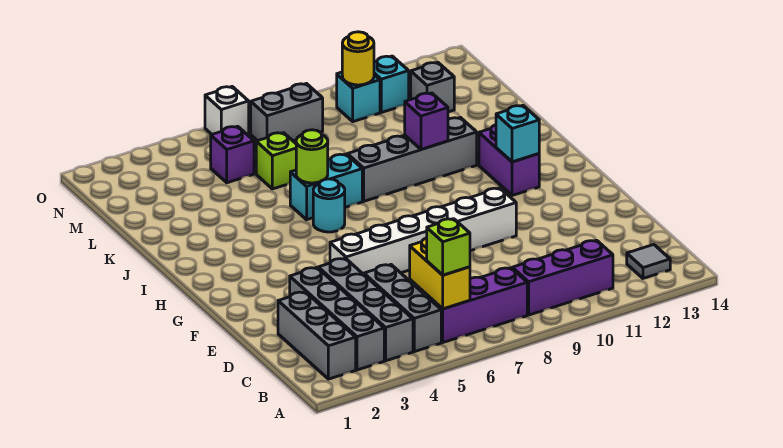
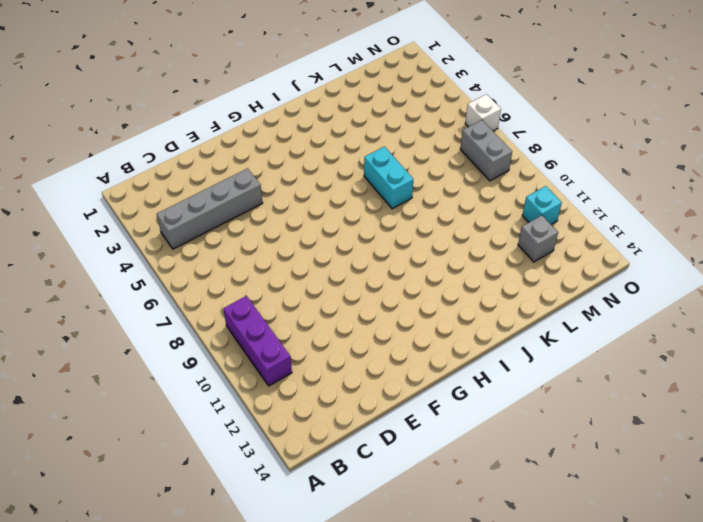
none -> grey brick B2:D2 level 1
none -> grey brick B3:E3 level 1
none -> grey brick B5:D5 level 1

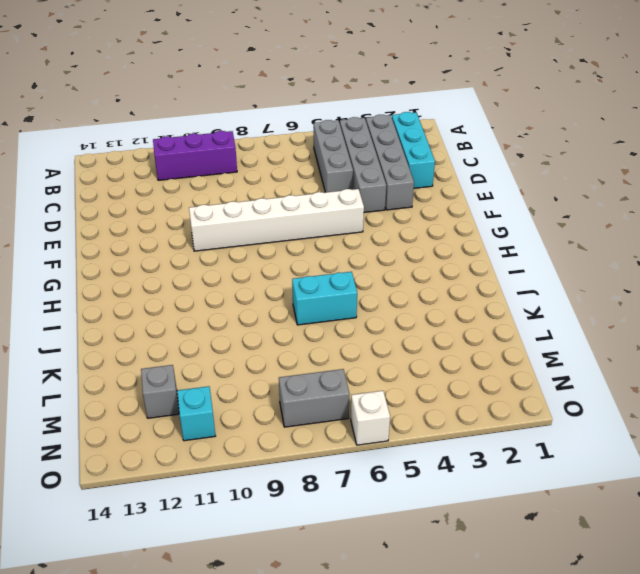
cyan brick B2:D2 level 1 -> grey brick B2:D2 level 1
none -> purple brick B6:B8 level 1
none -> grey tile B13 level 1
none -> purple brick H12:I12 level 1

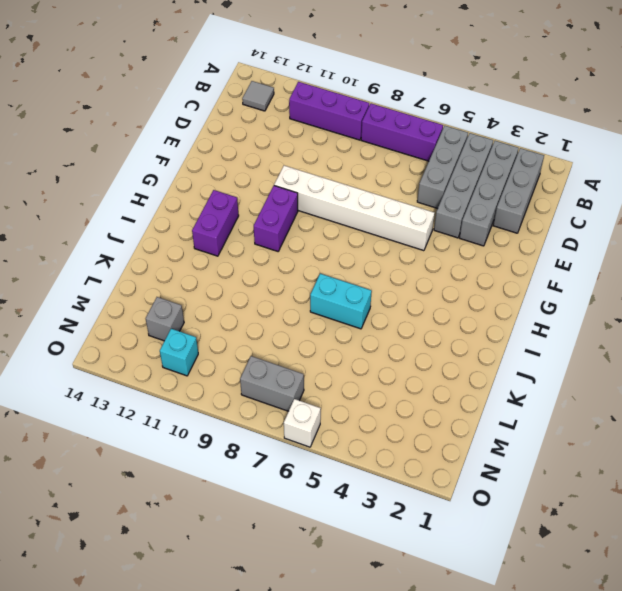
purple brick G10:H10 level 1 -> none
none -> cyan round brick I6 level 1
none -> grey brick J8:J11 level 1
none -> lime brick L6 level 1

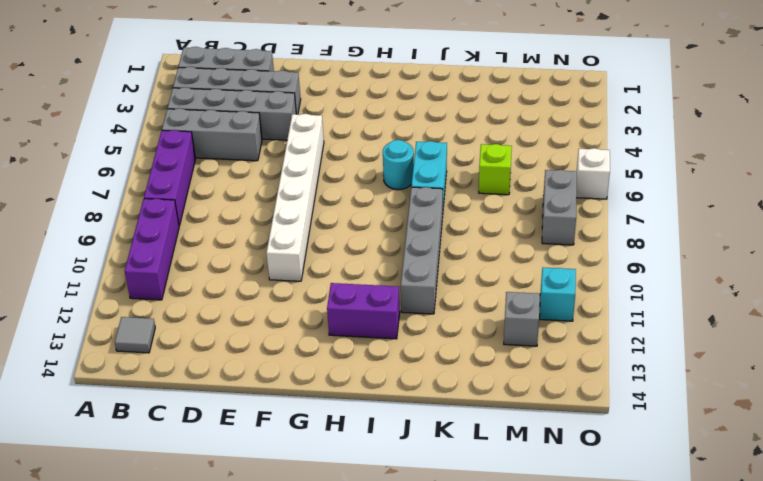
none -> purple brick M5 level 1
none -> cyan brick N10 level 1
none -> yellow brick B6:C6 level 2

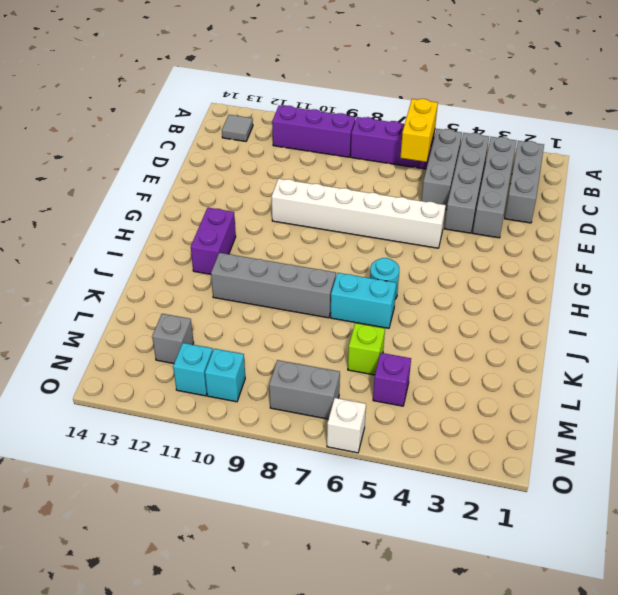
none -> cyan brick H12 level 2
none -> lime round brick J6 level 2
none -> purple brick J10 level 2

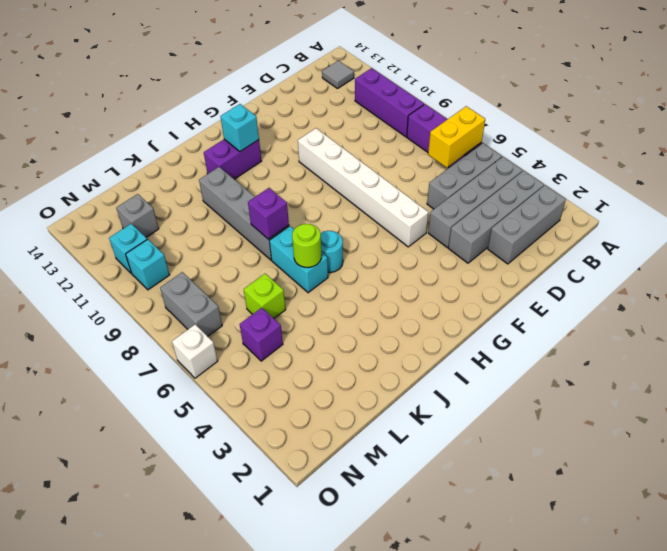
purple brick J8 level 2 -> purple brick J10 level 2
none -> yellow round brick N10 level 2
none -> lime brick B6 level 3

